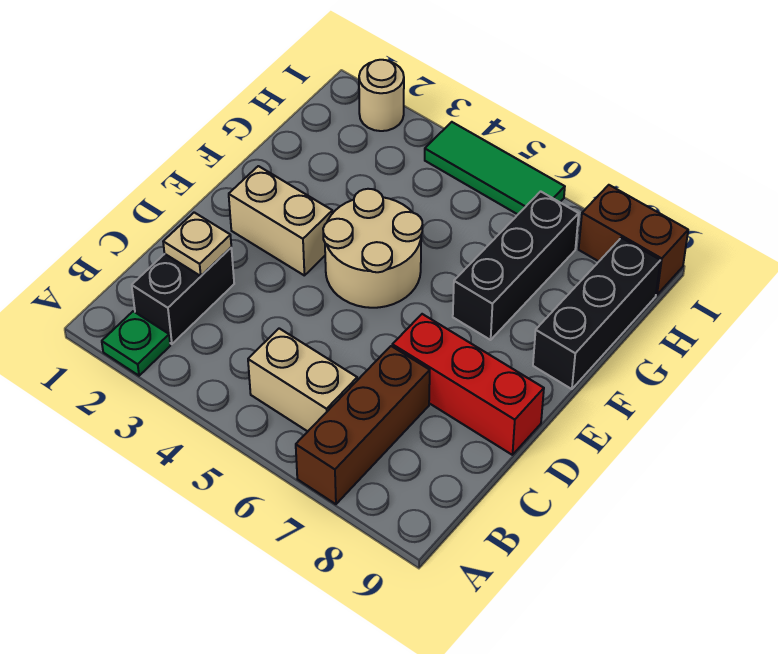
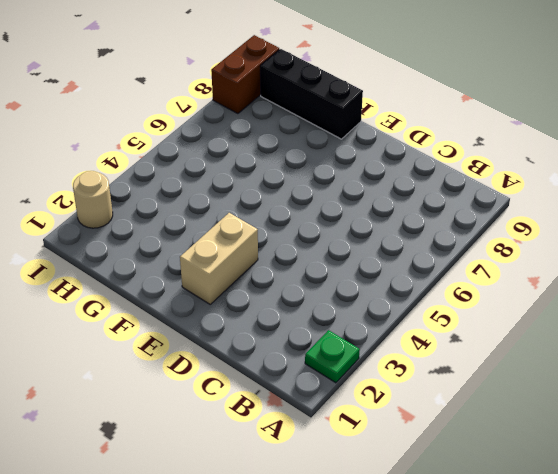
none -> brown brick A7:C7 level 1
none -> black brick B2:C2 level 1
none -> tan brick B5:B6 level 1

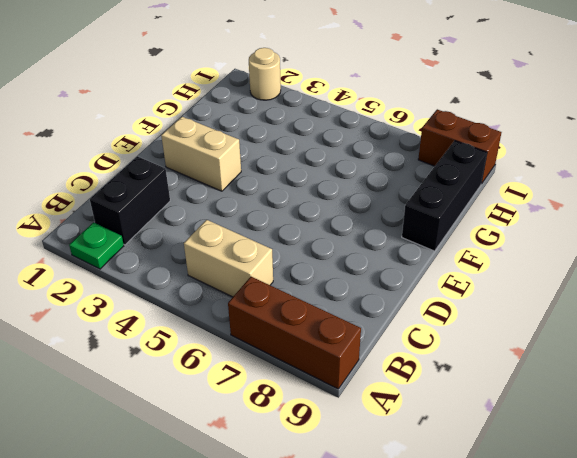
brown brick A7:A9 level 1 -> brown brick A7:C7 level 1
none -> red brick D7:D9 level 1
none -> tan round brick E4:F5 level 1
none -> black brick F7:H7 level 1

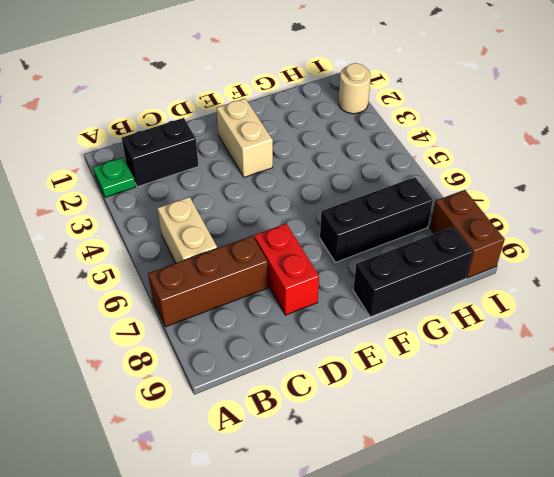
red brick D7:D8 level 1 -> red brick D7:D9 level 1
none -> tan round brick E4:F5 level 1
none -> green tile I4:I6 level 1
none -> tan plate C2 level 2

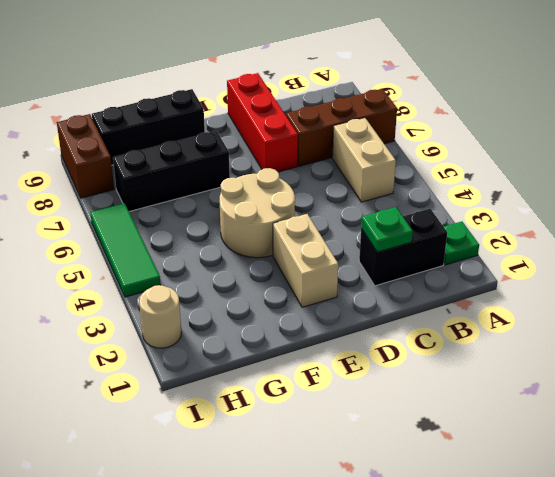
green plate C2 level 2 -> tan plate C2 level 2

